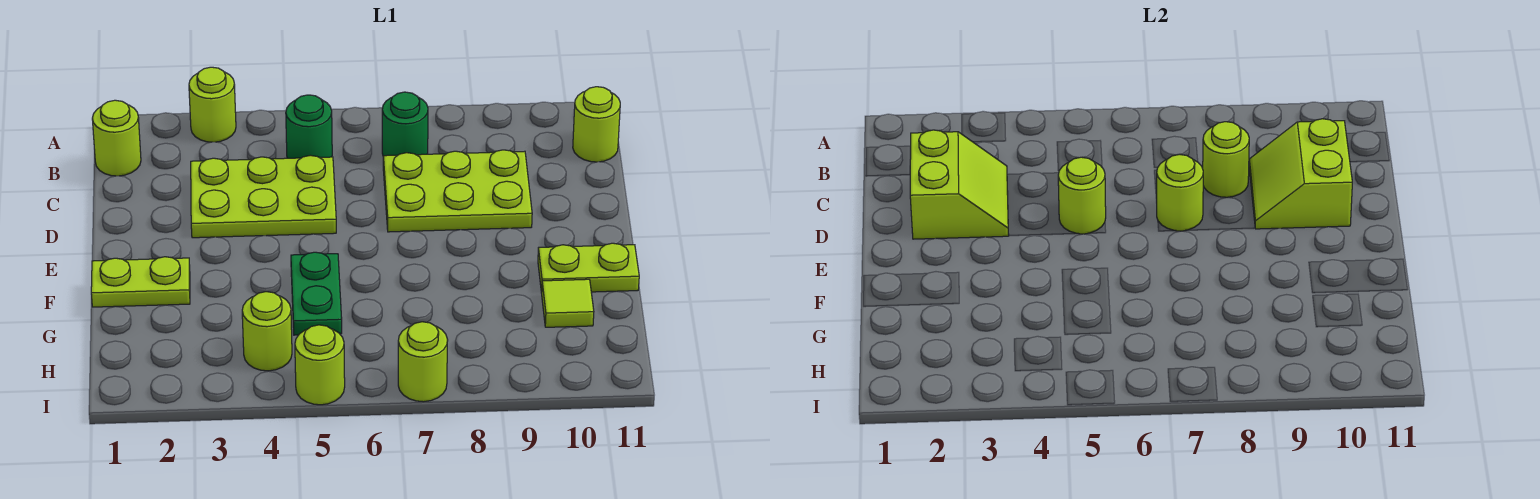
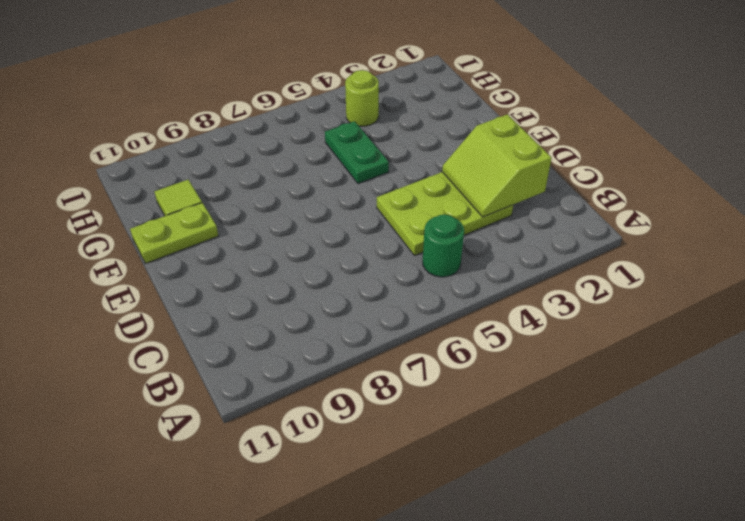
none -> lime round brick A3 level 1
none -> lime round brick B1 level 1
none -> green round brick B7 level 1

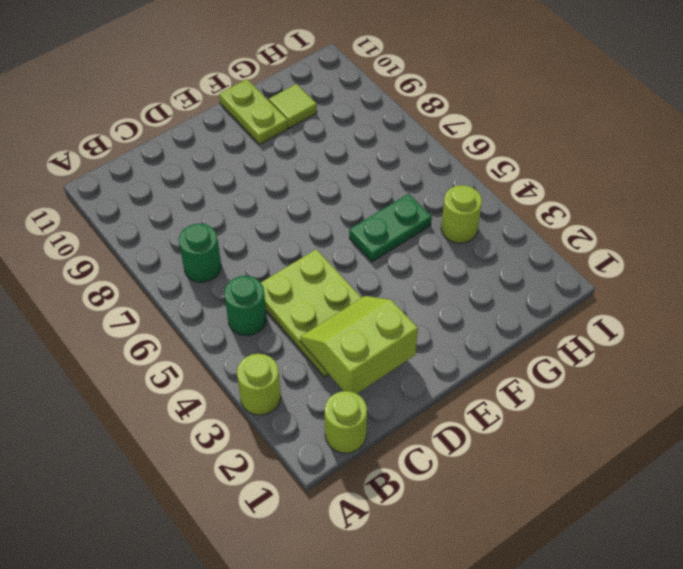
none -> lime round brick B11 level 1
none -> lime plate C7:D9 level 1
none -> lime plate F1:F2 level 1

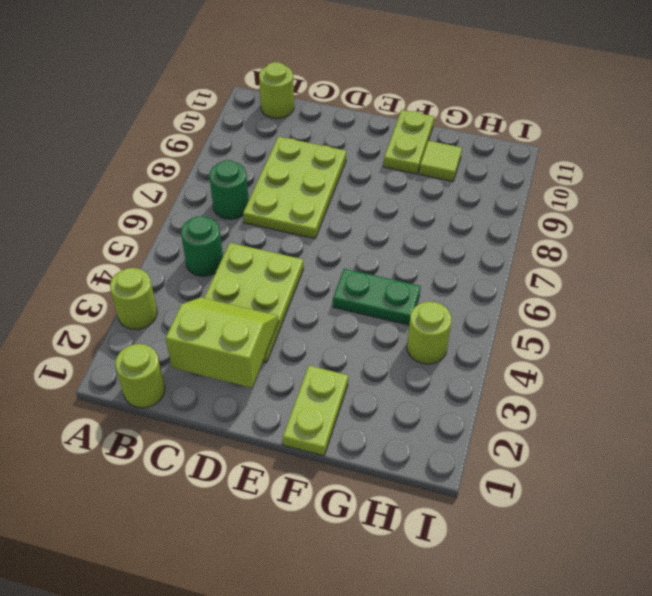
none -> lime round brick I5 level 1
none -> lime round brick I7 level 1
none -> lime round brick C8 level 2

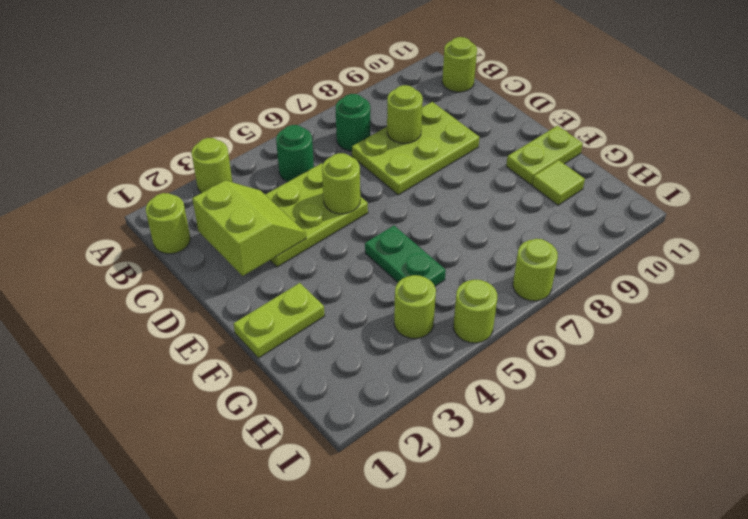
none -> lime slope C9:D10 level 2 top 10
none -> lime round brick D7 level 2

